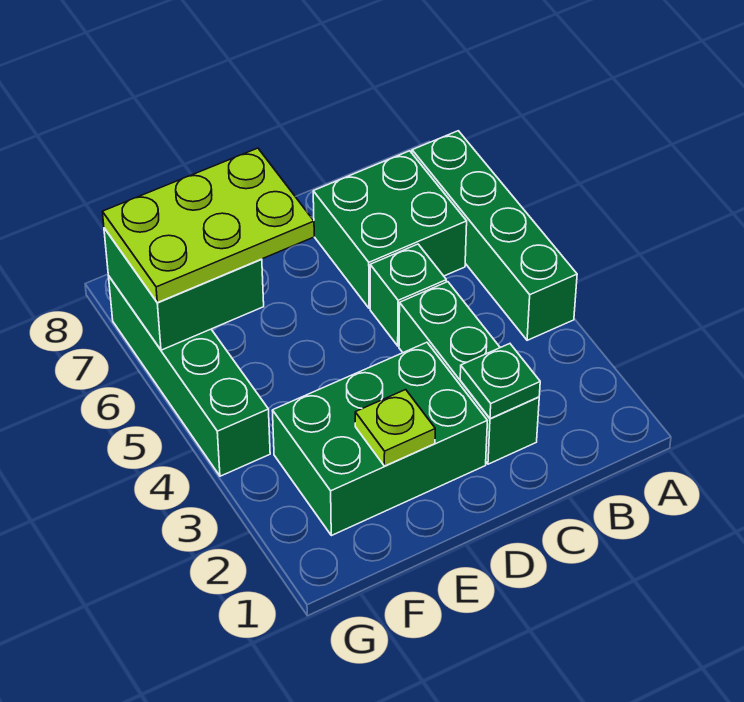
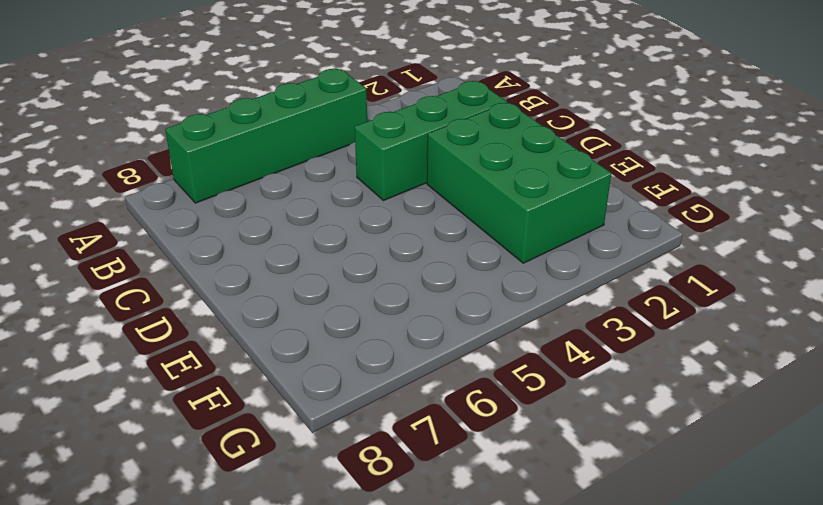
none -> green brick B6:C7 level 1
none -> green brick C5 level 1

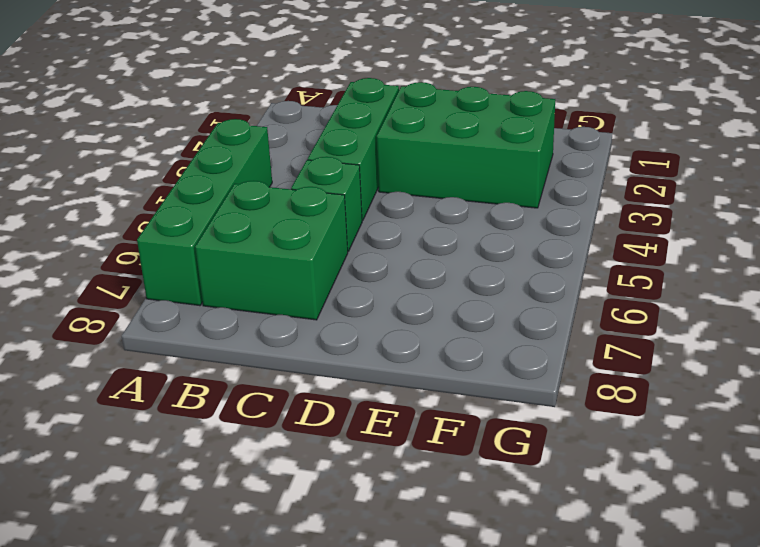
none -> green brick G4:G7 level 1
none -> green plate C2 level 2

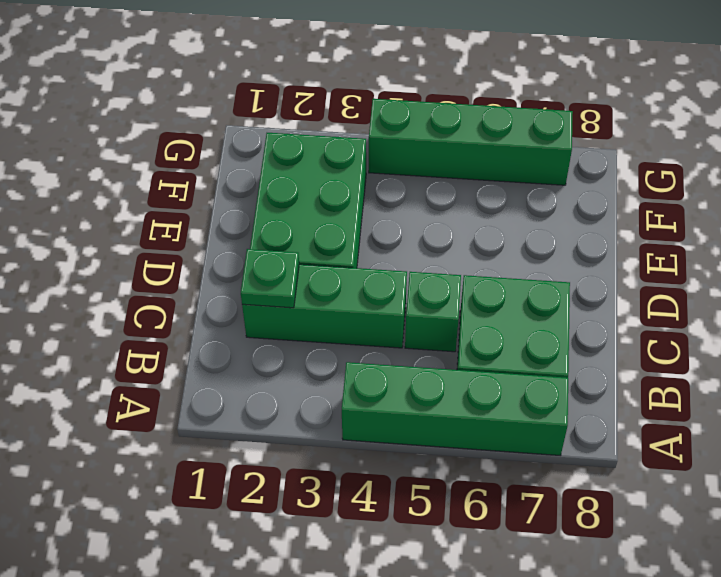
none -> lime plate E2 level 2
none -> green brick F6:G7 level 2

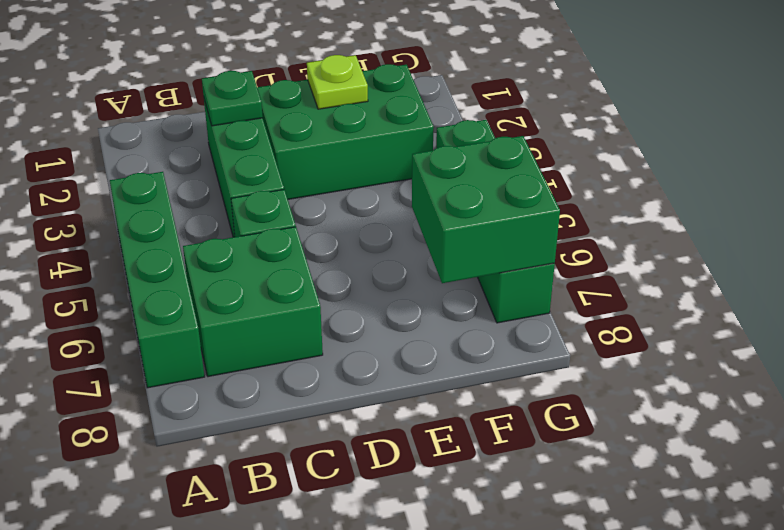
none -> lime plate E6:G7 level 3

